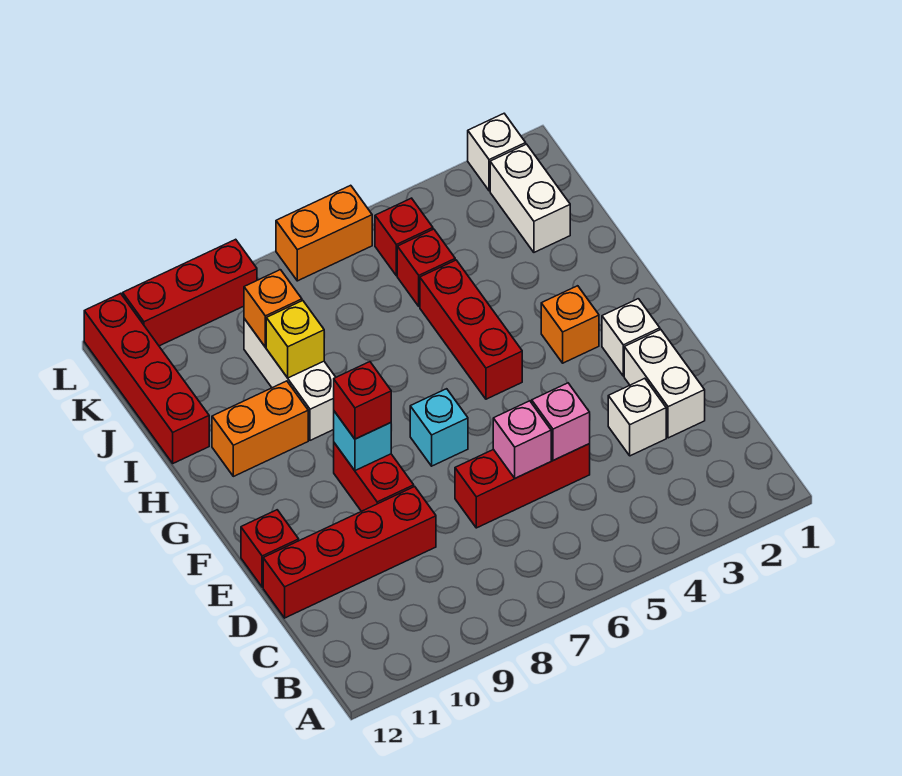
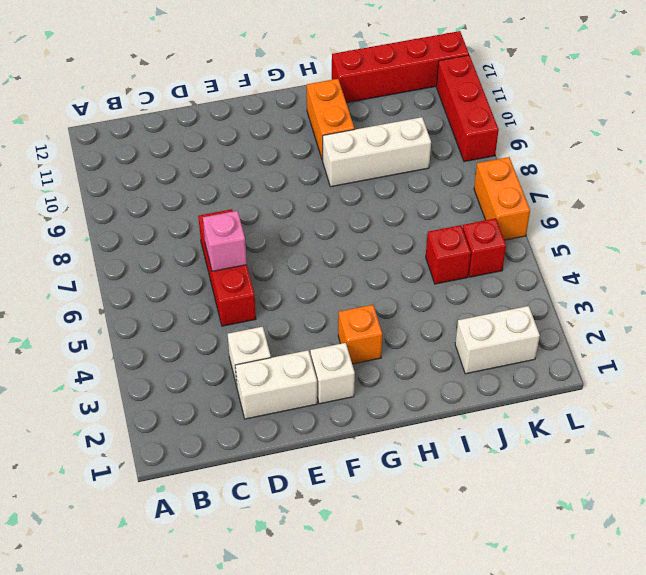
none -> red brick D9:D12 level 1
none -> red brick E9:F9 level 1
none -> red brick E12 level 1

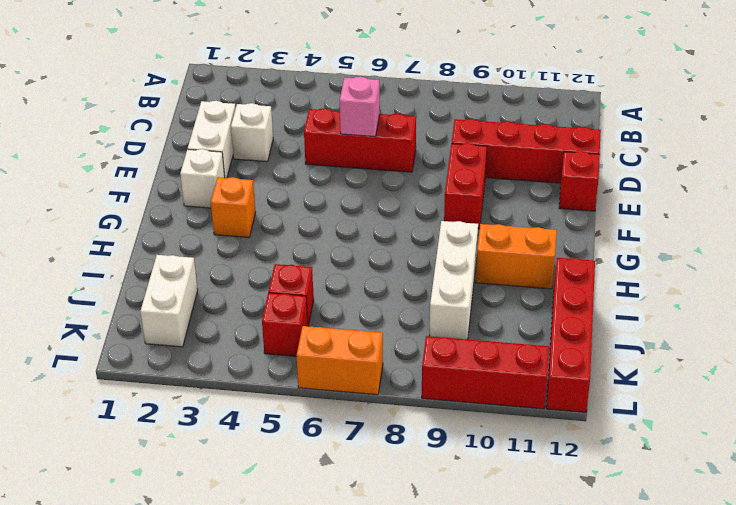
none -> cyan brick F7 level 1
none -> red brick G5:I5 level 1
none -> white brick L2 level 1

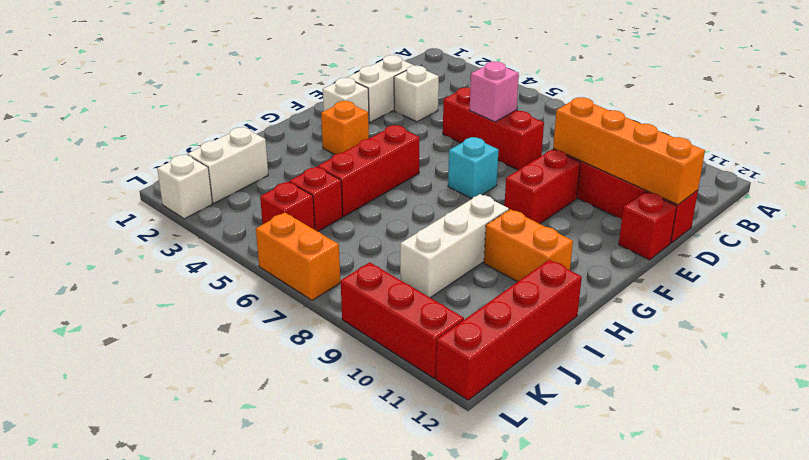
orange brick D9:D12 level 2 -> none
none -> pink brick D5 level 2
none -> cyan brick F9 level 2
none -> yellow brick I9 level 2

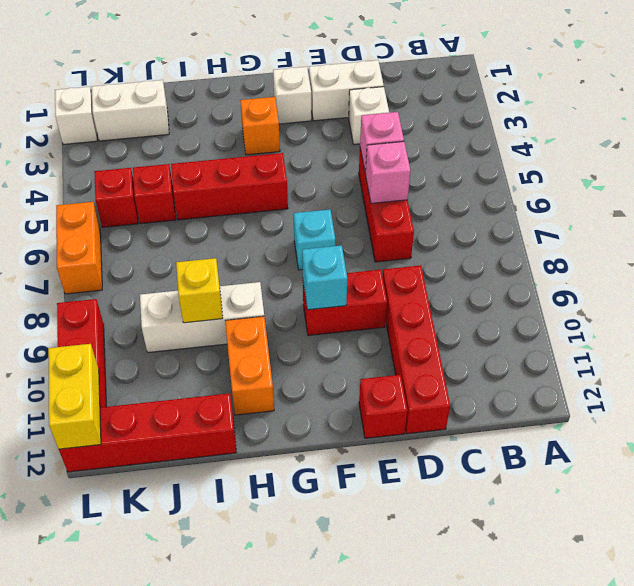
yellow brick L11:L12 level 2 -> none
none -> orange brick J9 level 2
none -> red brick F9 level 3

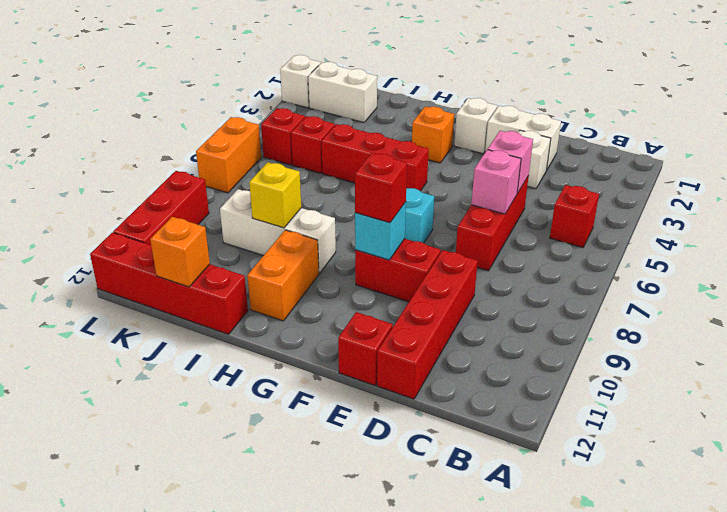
red brick B5 level 1 -> none
orange brick J12 level 2 -> orange brick J9 level 2

